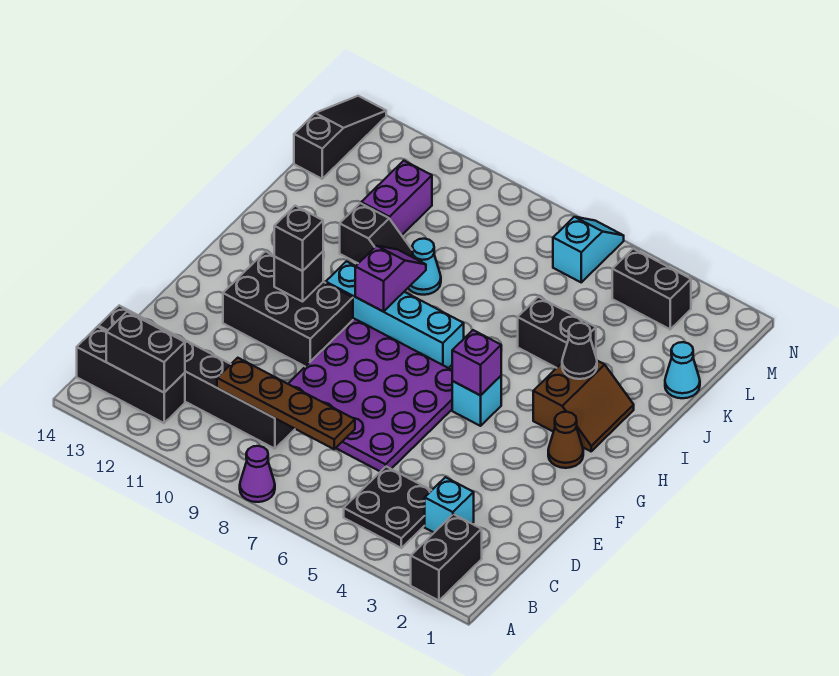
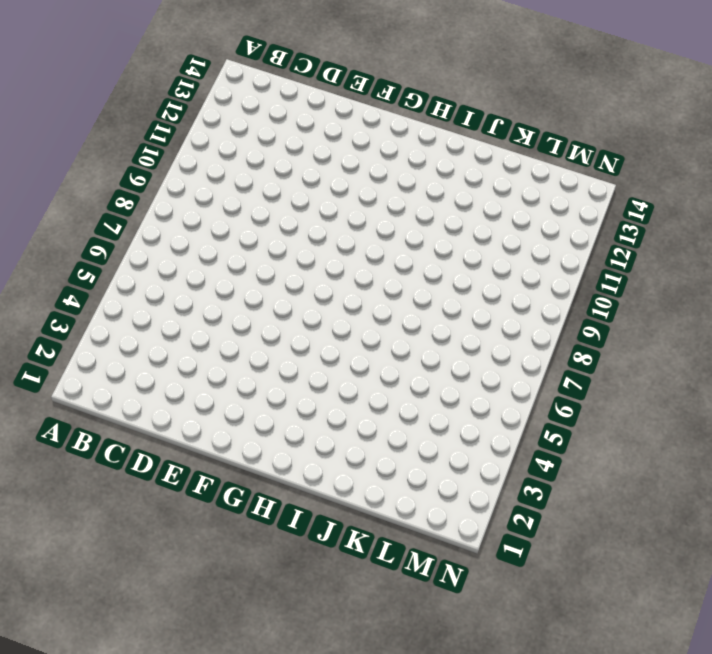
none -> black brick A2:B2 level 1
none -> purple cone A8 level 1
none -> black plate B4:C5 level 1

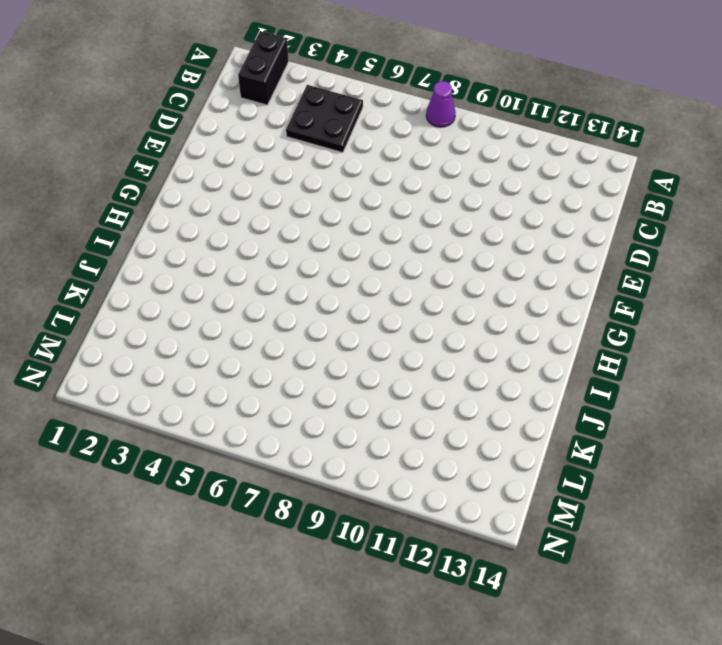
none -> black brick B12:B14 level 1
none -> cyan brick C3 level 1
none -> black brick C9:C14 level 1

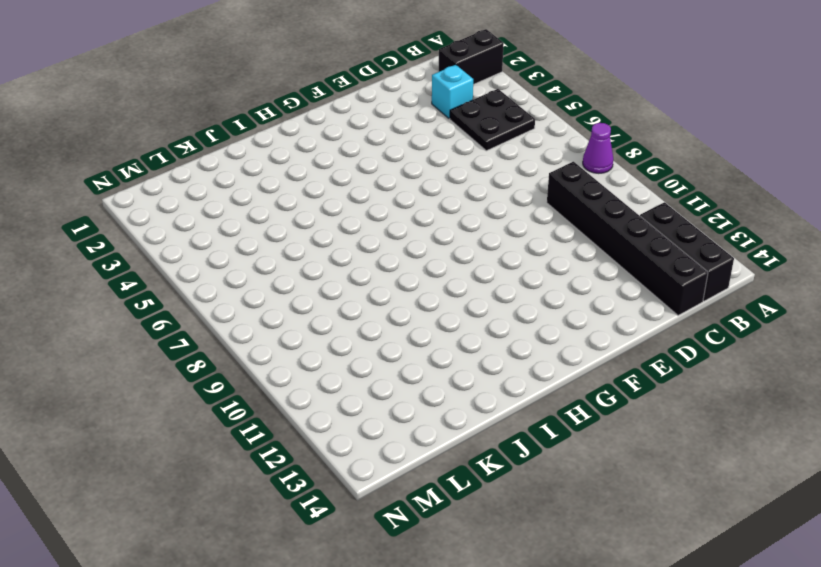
none -> purple plate D6:G9 level 1
none -> black brick F10:G12 level 1
none -> brown cone G2 level 1

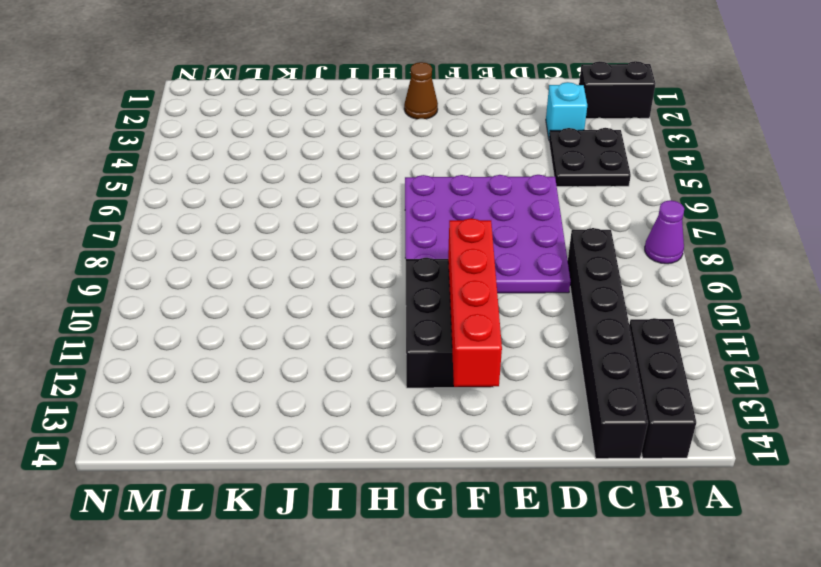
red brick F10:F13 level 2 -> none
none -> cyan brick G5 level 1
none -> brown slope H2:I3 level 1 top 3
none -> cyan brick H7:H10 level 1

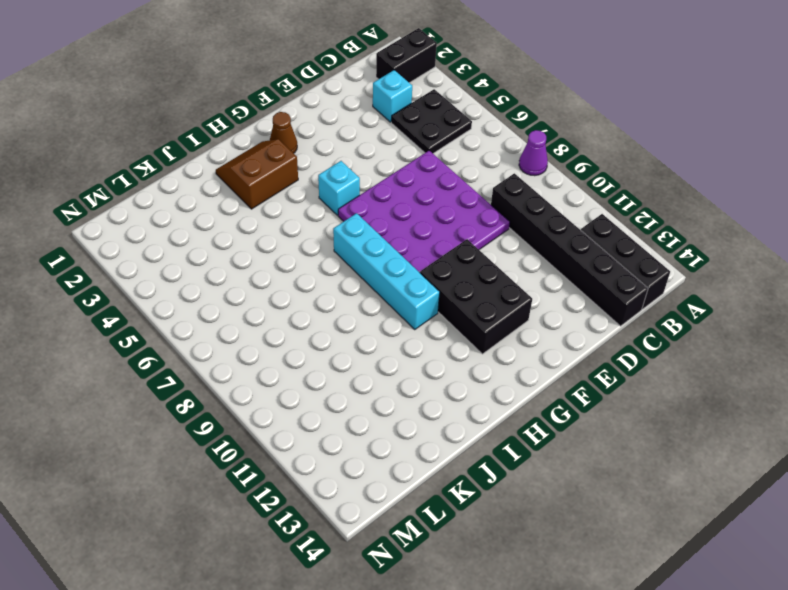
none -> black brick J4:J5 level 1
none -> cyan cone J9 level 1
none -> black slope J10:J11 level 1 top 11

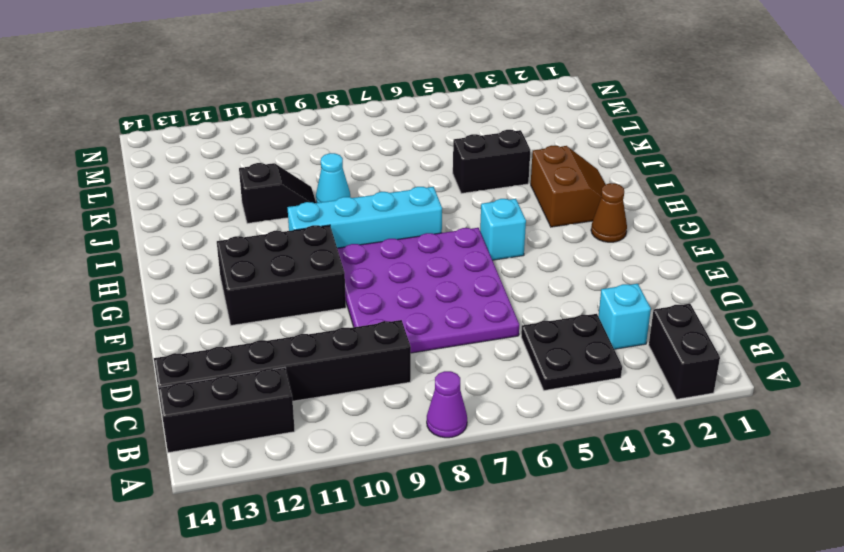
none -> cyan cone K1 level 1
none -> purple brick K11:L11 level 1
none -> black slope L14:N14 level 1 top L

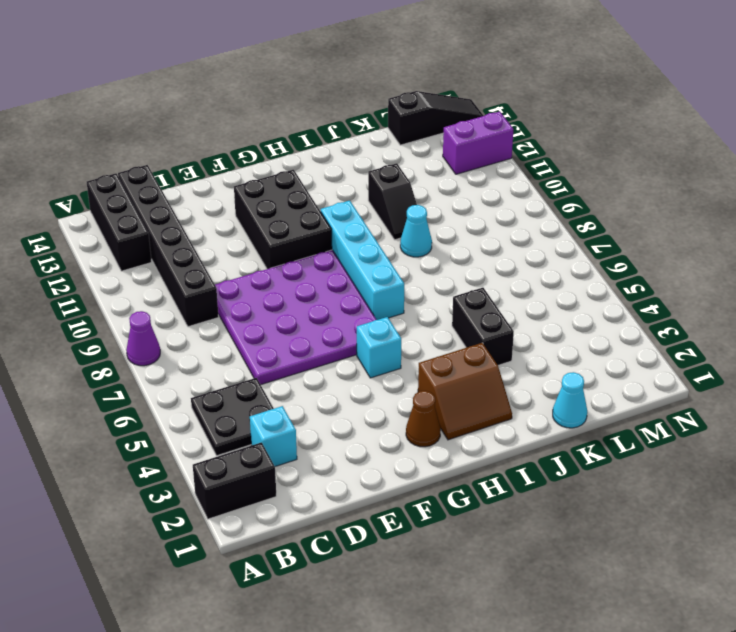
purple brick M12:N12 level 1 -> purple brick K11:L11 level 1
none -> black brick M3:M4 level 1
none -> cyan slope M6:N6 level 1 top M
none -> black brick B12:B13 level 2

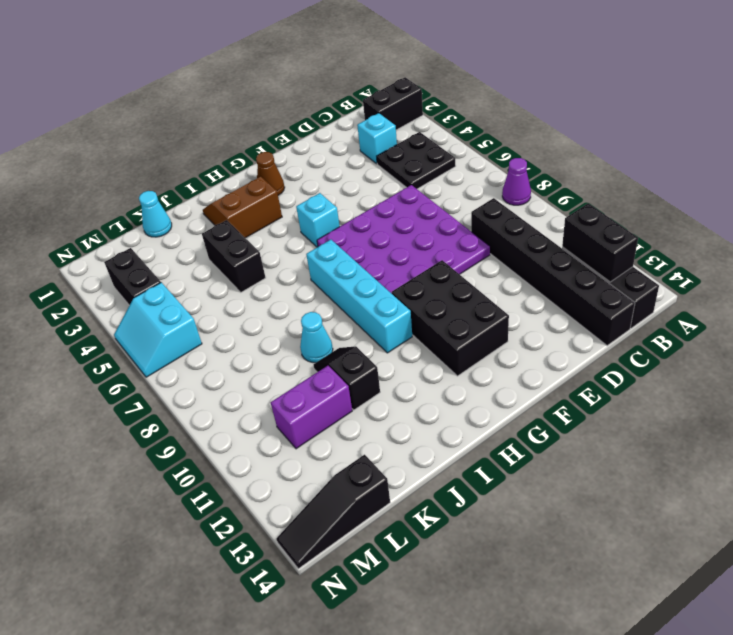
cyan slope M5:N6 level 1 top M -> cyan slope M6:N6 level 1 top M
none -> brown plate C7:C10 level 2
none -> purple brick G5 level 2
none -> black brick G11 level 2

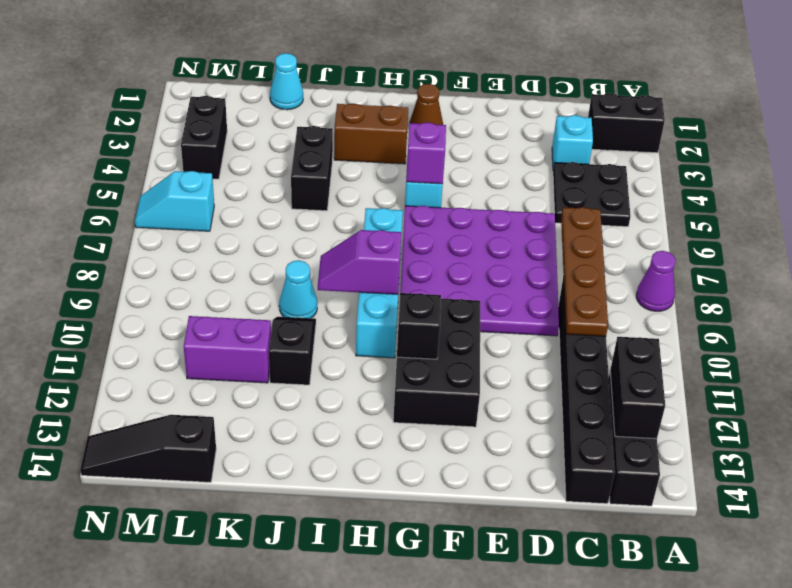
none -> black cone I3 level 2
none -> black brick G11 level 3

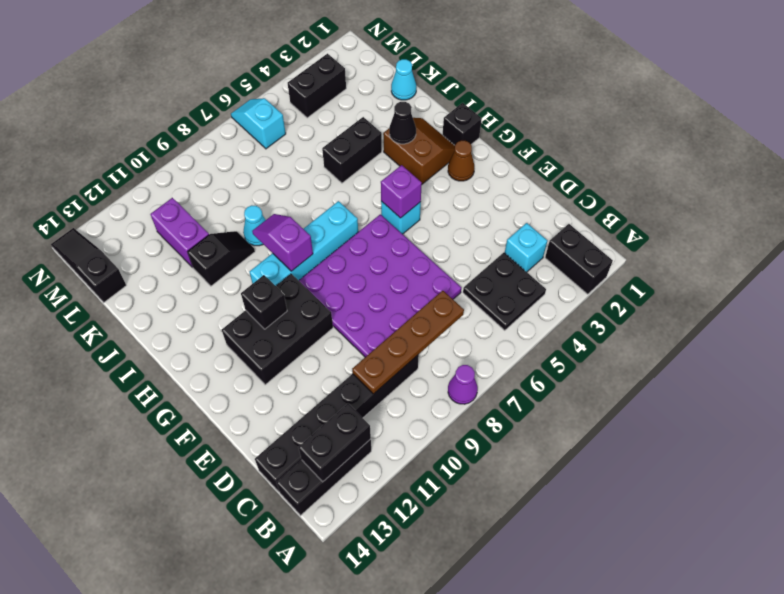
black brick H1 level 1 -> black brick G11 level 3

